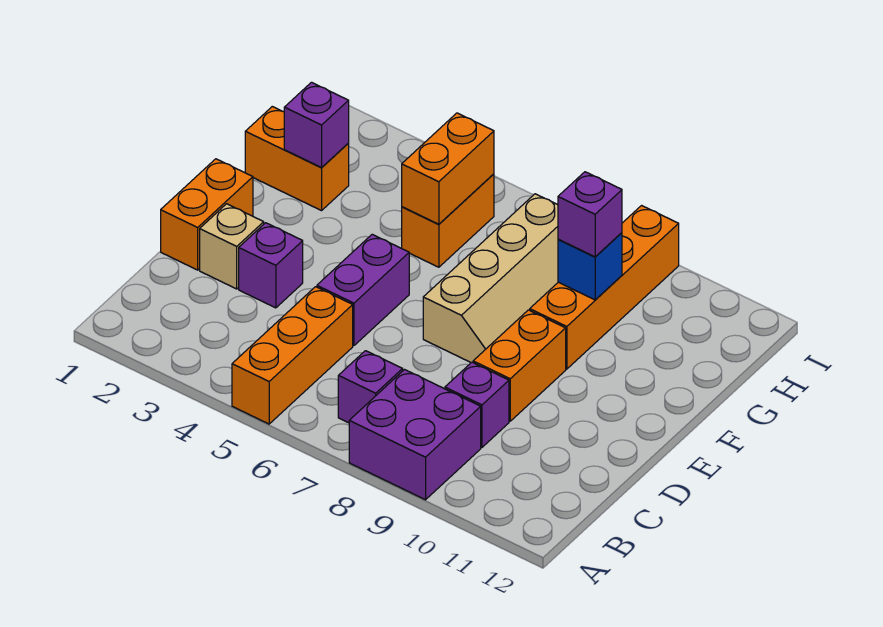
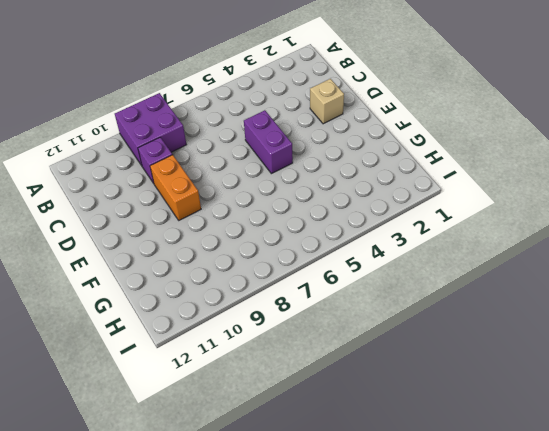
none -> orange brick A5:C5 level 1
none -> purple brick B7 level 1
none -> orange brick D1:E1 level 1

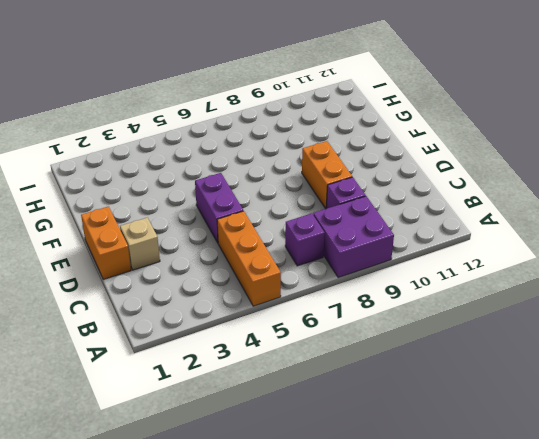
none -> purple brick D3 level 1
none -> tan slope E7:H8 level 1 top 7
none -> orange brick F9:I9 level 1

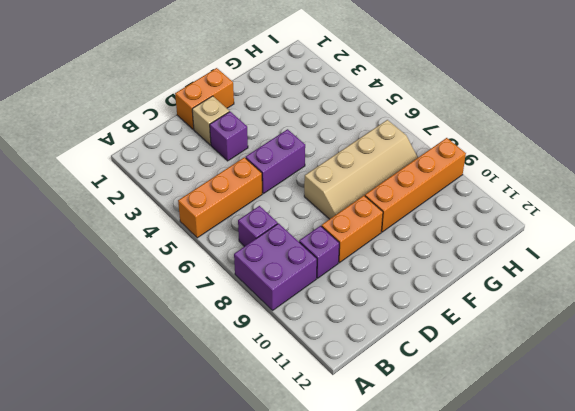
none -> orange brick G1:G2 level 1
none -> orange brick G5:H5 level 1
none -> purple brick G2 level 2

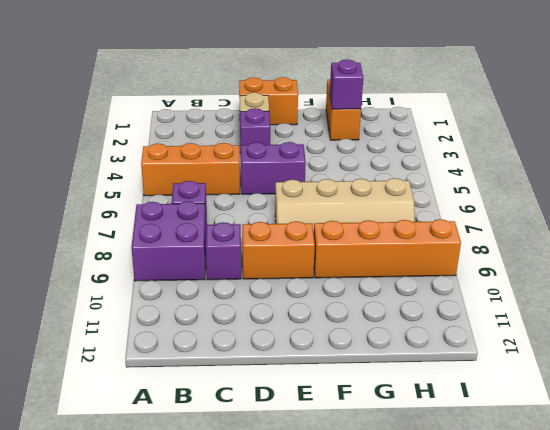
none -> orange brick G5:H5 level 1
none -> orange brick G5:H5 level 2
none -> blue brick G9 level 2

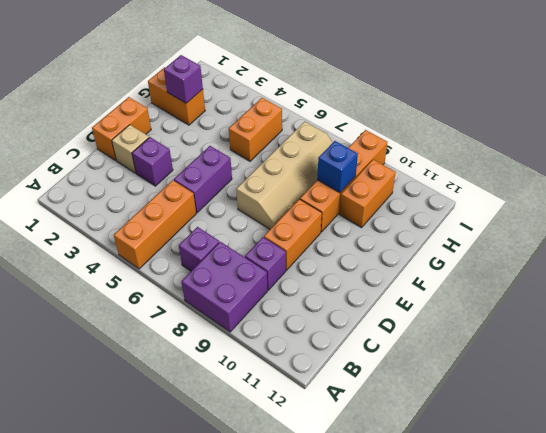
orange brick G10:H10 level 1 -> orange brick G5:H5 level 2
none -> purple brick G9 level 3

